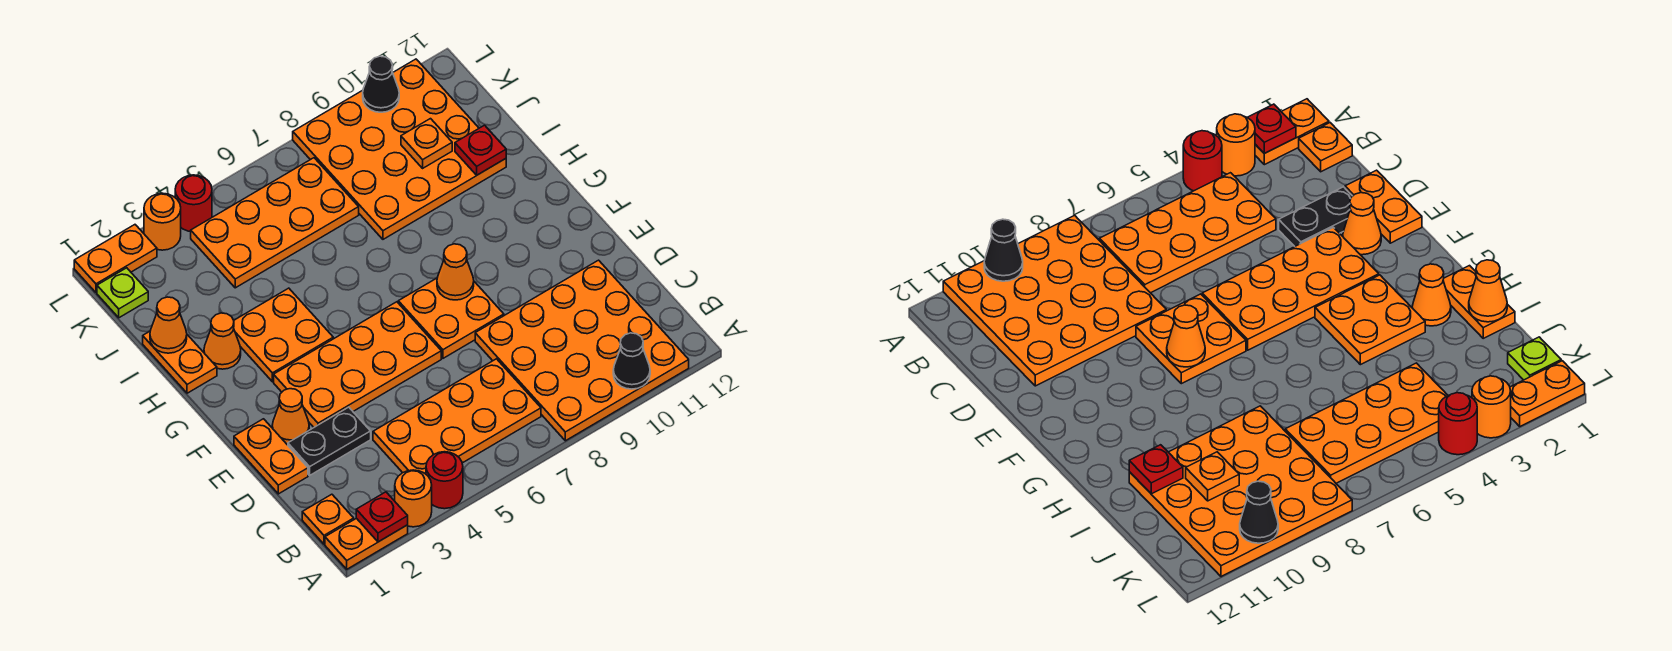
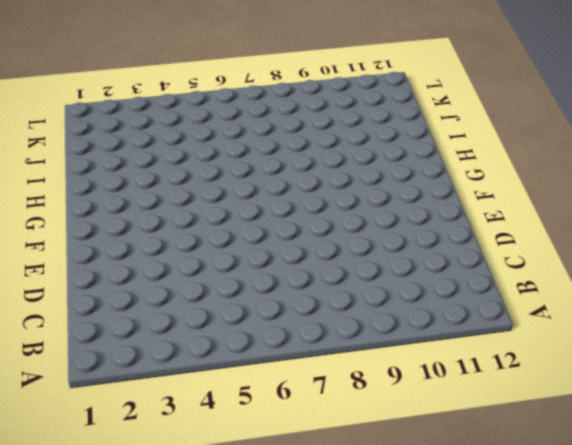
none -> orange plate A1:A2 level 1
none -> orange round brick A3 level 1
none -> red round brick A4 level 1

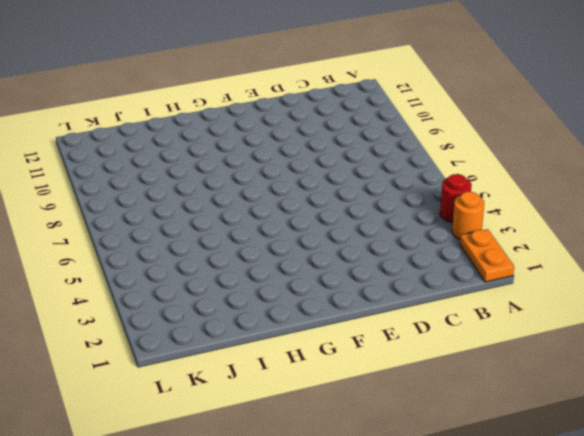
none -> orange plate A8:D11 level 1
none -> orange plate B1 level 1
none -> orange plate B4:C7 level 1

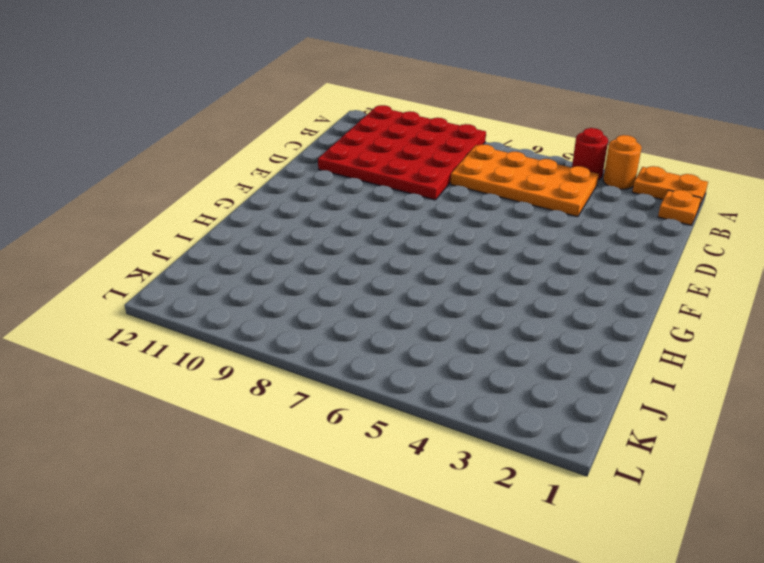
red plate A8:D11 level 1 -> orange plate A8:D11 level 1
none -> orange plate D1:E1 level 1
none -> black plate D2:D3 level 1
none -> orange cone E2 level 1

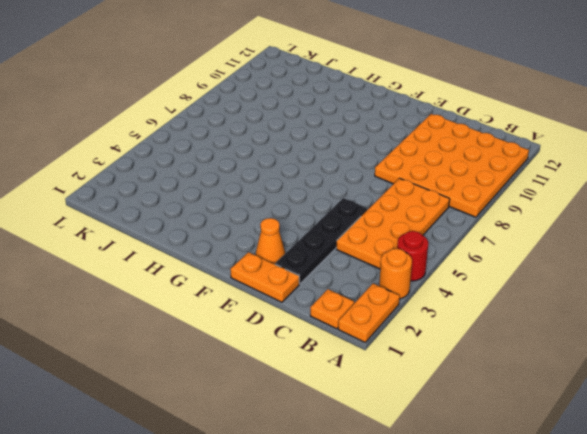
black plate D2:D5 level 1 -> black plate D2:D3 level 1
none -> orange plate E3:F6 level 1
none -> orange plate E7:F8 level 1
none -> orange plate G3:H4 level 1

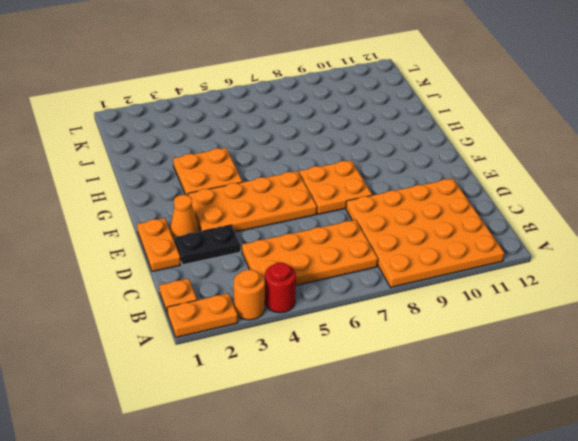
none -> orange plate H1:I1 level 1
none -> orange cone H2 level 1
none -> orange plate I8:L11 level 1

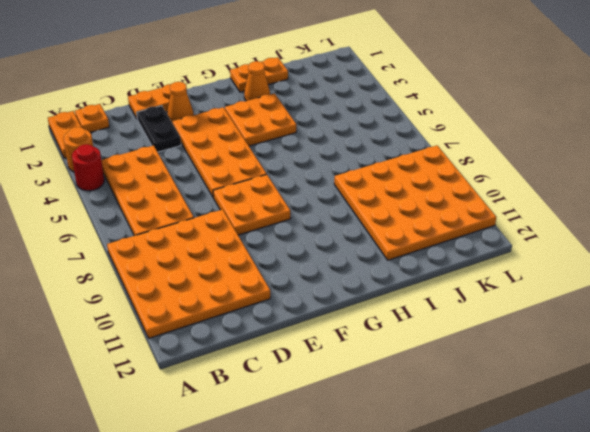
none -> orange plate J4:K7 level 1
none -> lime plate K1 level 1
none -> orange plate L1:L2 level 1

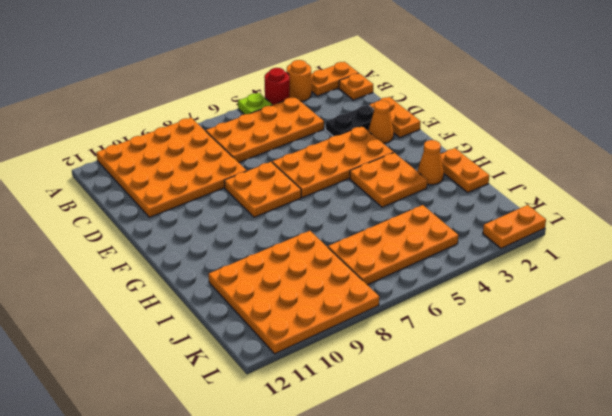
lime plate A5 level 1 -> lime plate K1 level 1
none -> orange round brick L3 level 1
none -> red round brick L4 level 1
none -> red plate A2 level 2

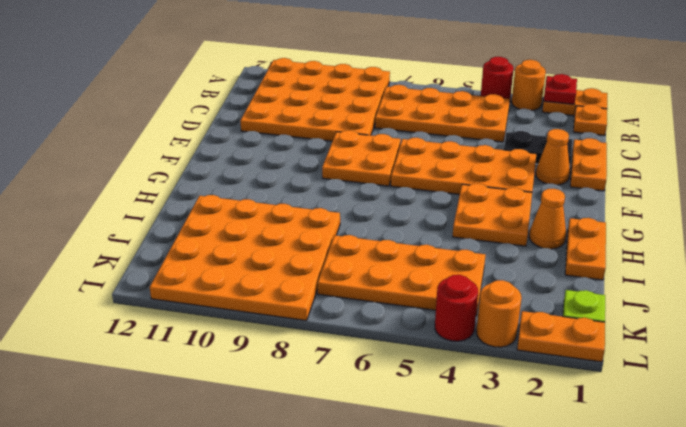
none -> black cone A10 level 2
none -> orange cone F8 level 2
none -> orange cone I1 level 2

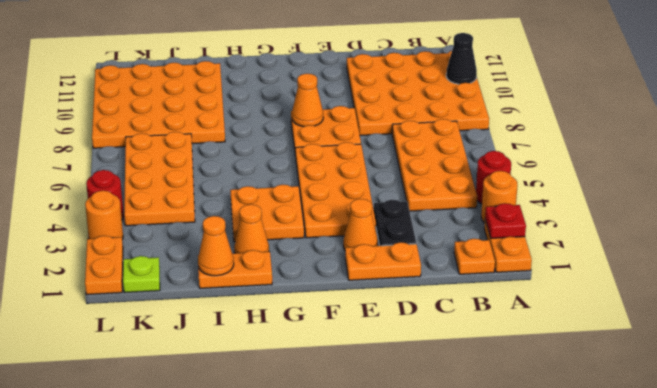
none -> red plate I11 level 2
none -> orange plate J10 level 2
none -> black cone L10 level 2

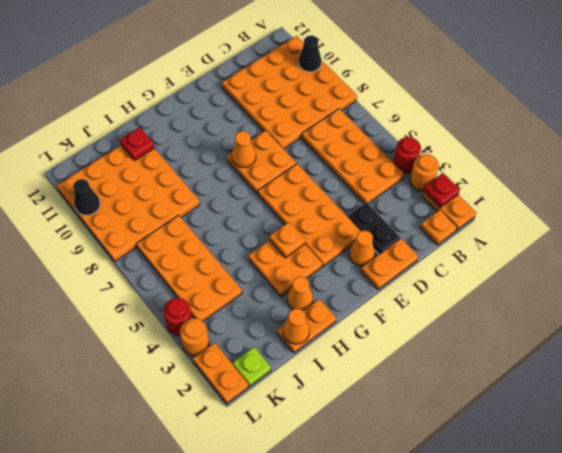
orange plate G4 level 2 -> orange plate J10 level 2

